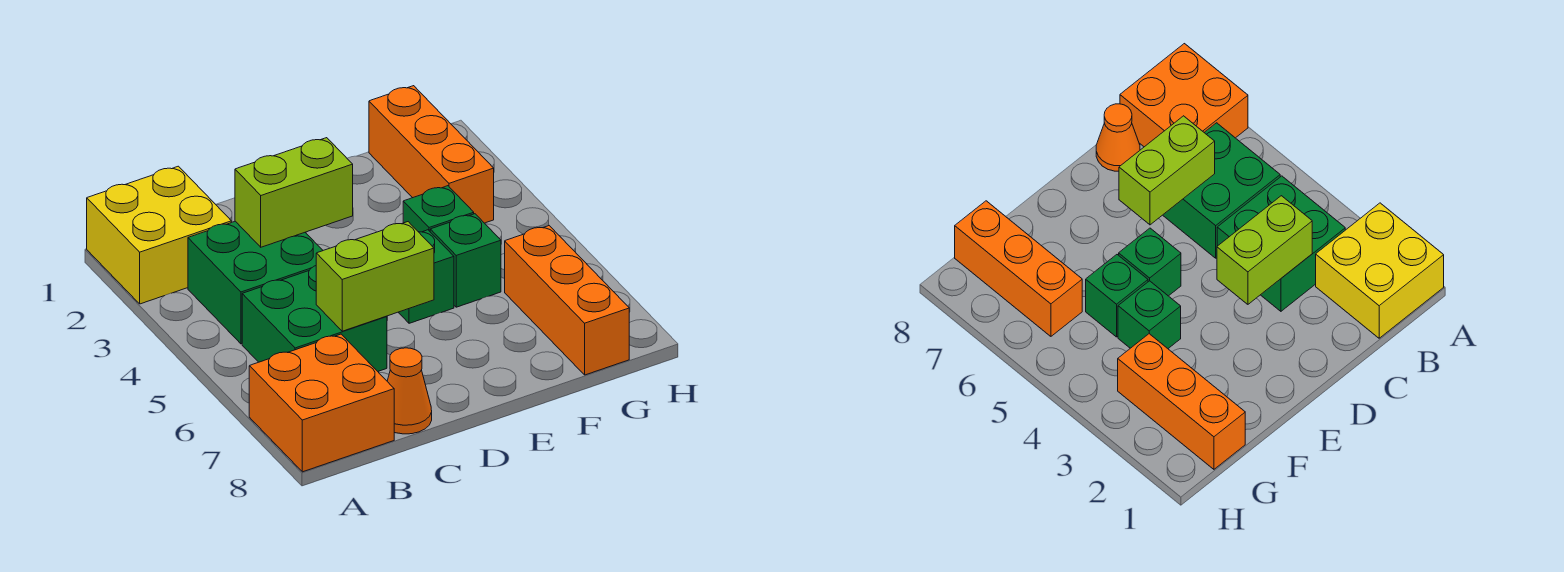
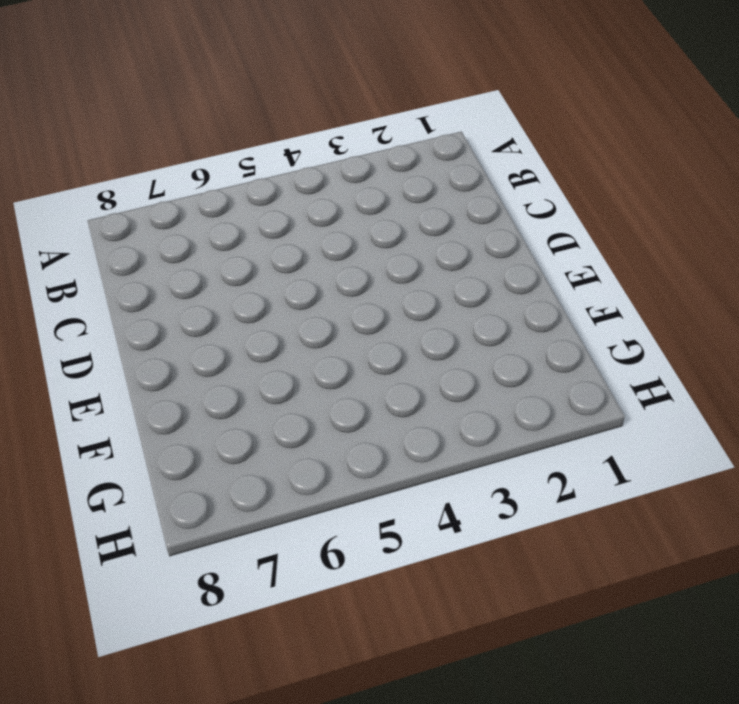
none -> yellow brick A1:B2 level 1
none -> orange brick A7:B8 level 1
none -> green brick B3:C4 level 1

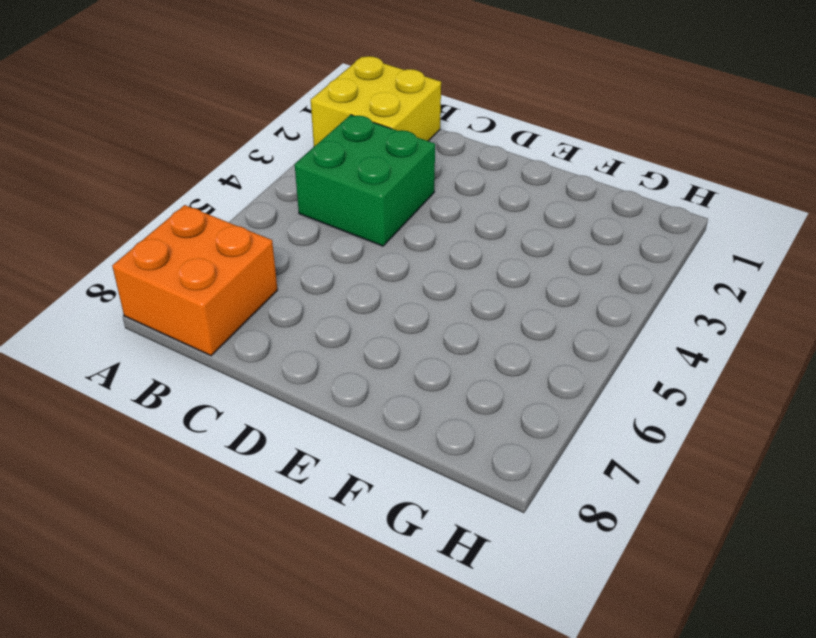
none -> green brick B5:C6 level 1
none -> orange cone C8 level 1
none -> green brick E5 level 1

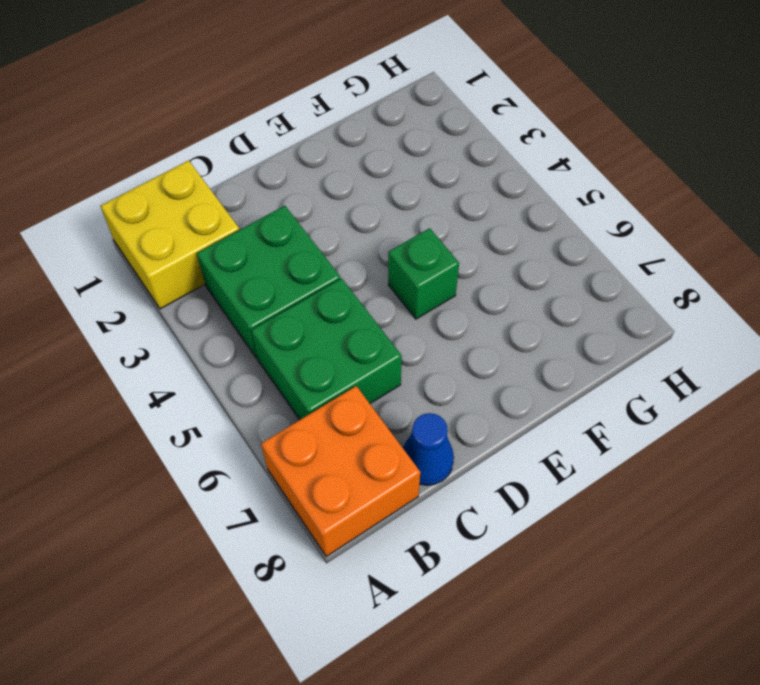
blue cone C8 level 1 -> orange cone C8 level 1
none -> green brick F4 level 1
none -> green brick F5 level 1
none -> orange brick G1:G3 level 1

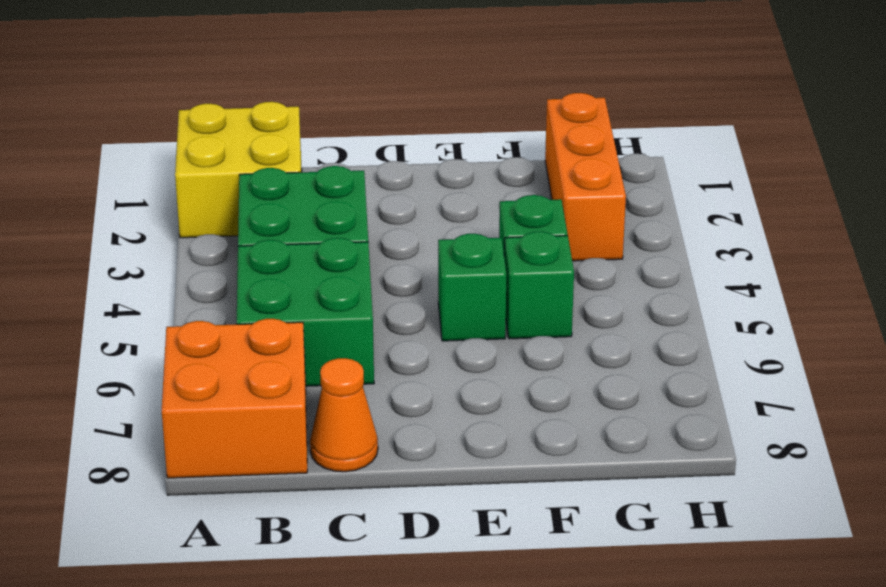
none -> orange brick G6:G8 level 1
none -> lime brick C3:D3 level 2
none -> lime brick C6:D6 level 2

